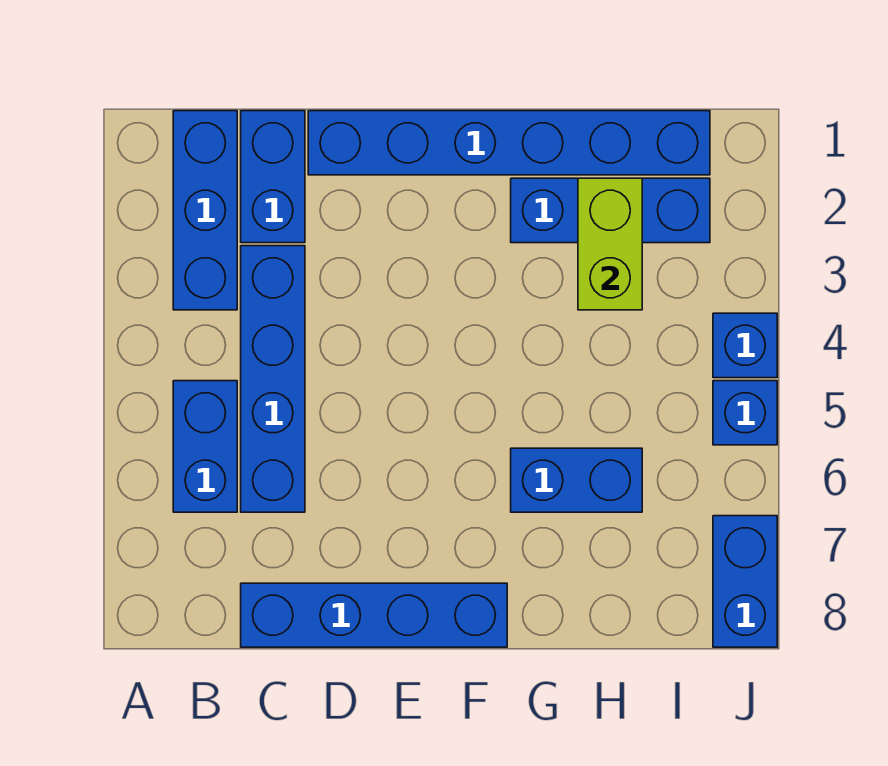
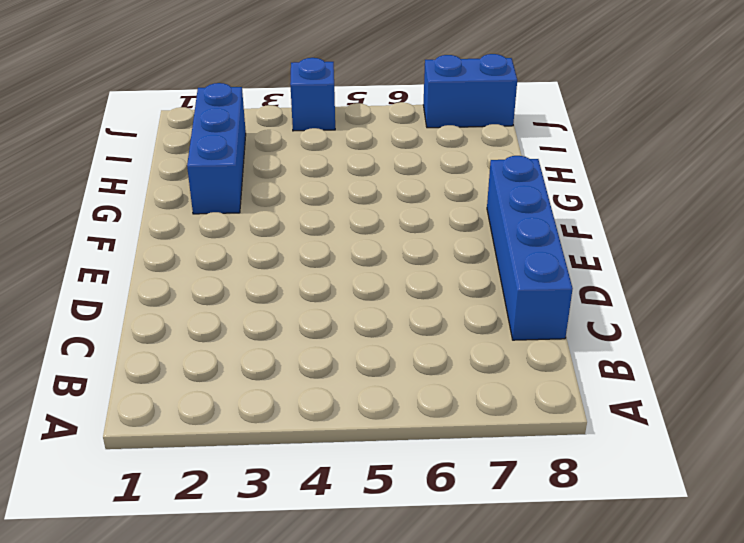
none -> blue brick B1:B3 level 1
none -> blue brick B5:B6 level 1
none -> blue brick C1:C2 level 1

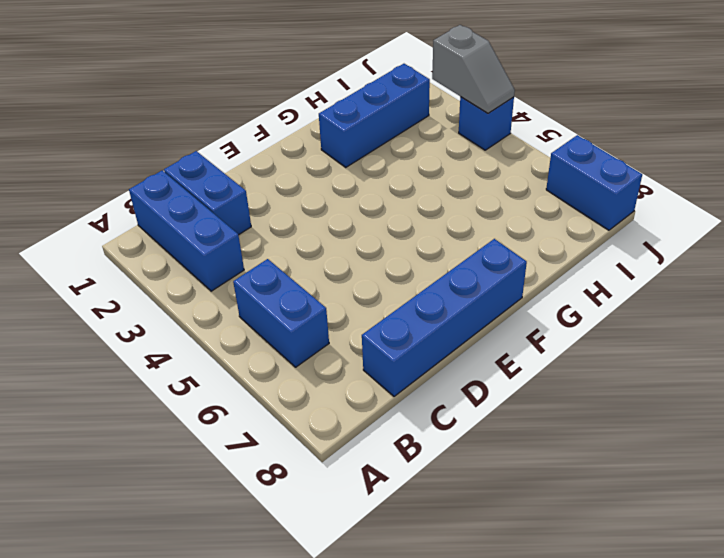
grey slope J3:J4 level 2 top 3 -> none
none -> blue brick C3:C6 level 1
none -> blue brick D1:I1 level 1
none -> blue brick G6:H6 level 1

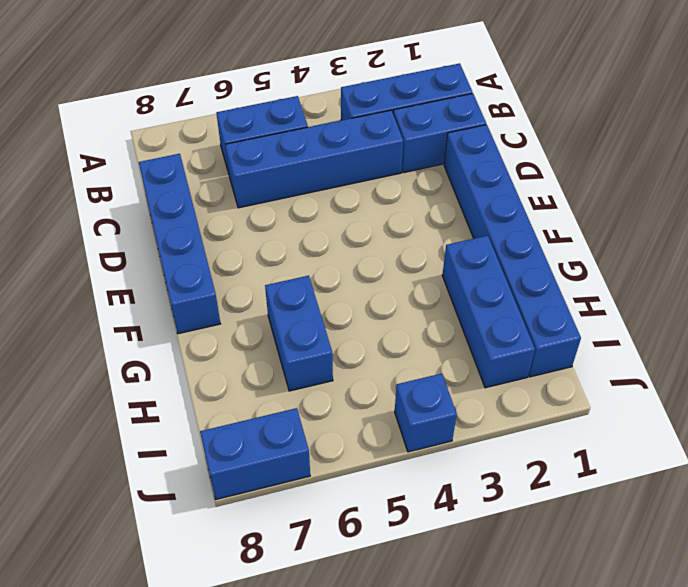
none -> blue brick J5 level 1
none -> lime brick H2:H3 level 2

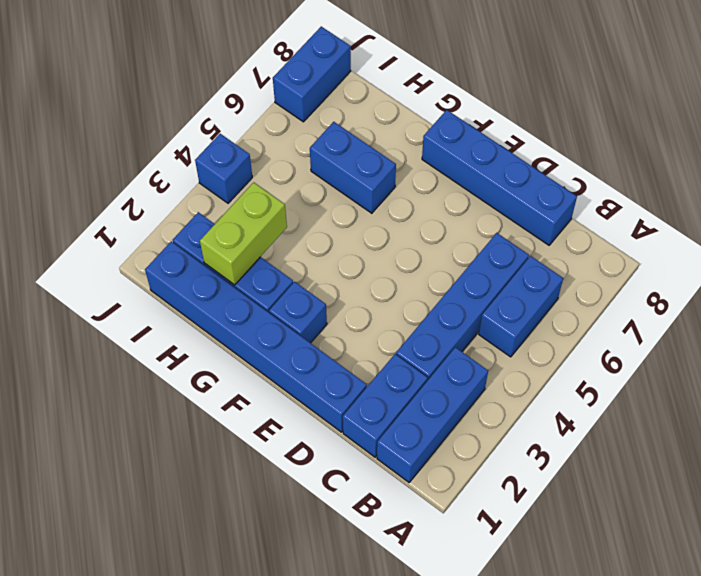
blue brick F2 level 1 -> blue brick J5 level 1

